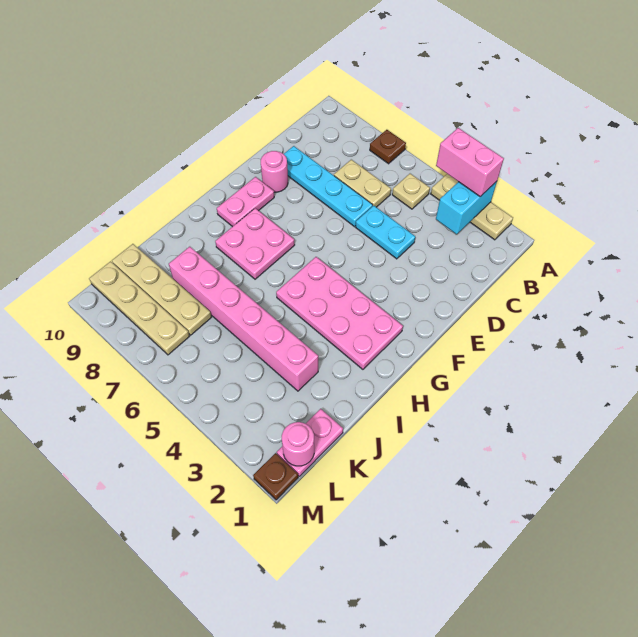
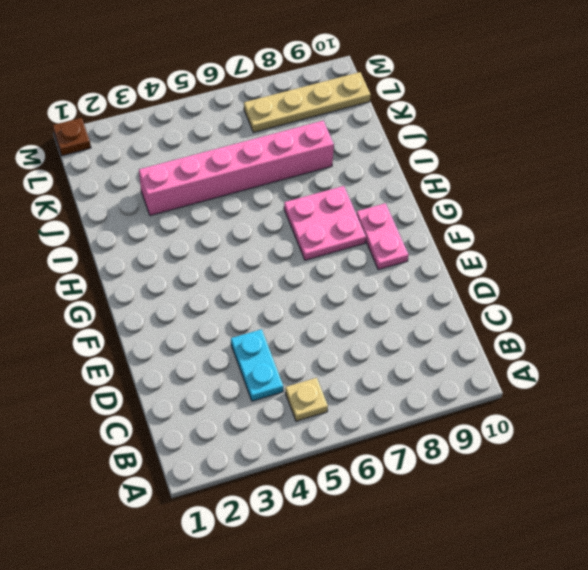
cyan plate C4:D4 level 1 -> cyan plate D4:D5 level 1
none -> tan plate A2:A4 level 1
none -> brown plate A7 level 1
none -> tan plate C6:C7 level 1

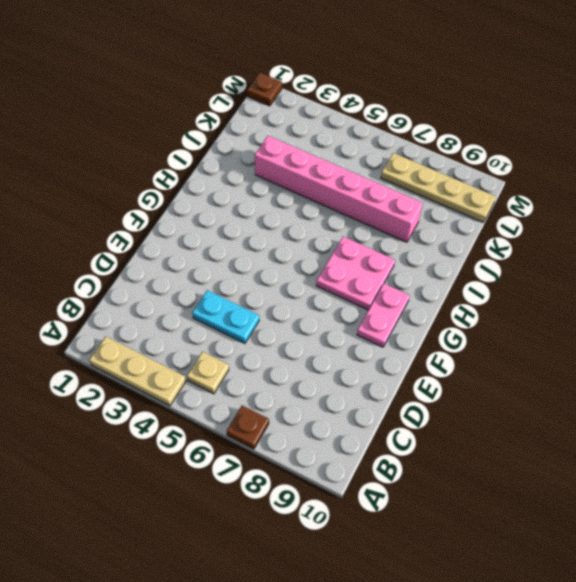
none -> tan plate C6:C7 level 1
none -> cyan plate D6:D9 level 1
none -> pink round brick E9 level 1

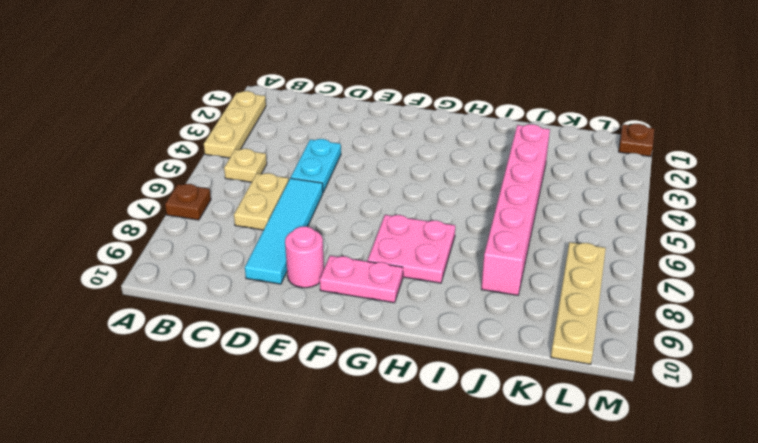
cyan tile D6:D9 level 1 -> cyan plate D6:D9 level 1
none -> pink plate G2:H5 level 1
none -> pink plate K1:L1 level 1
none -> tan plate K7:K10 level 1

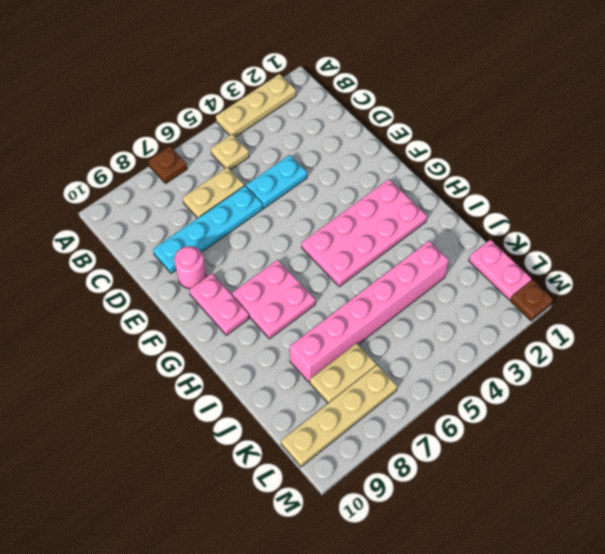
tan plate K7:K8 level 1 -> tan plate K7:K10 level 1
none -> cyan brick A3:B3 level 2
none -> pink round brick L1 level 2
none -> pink brick A3:A4 level 3

